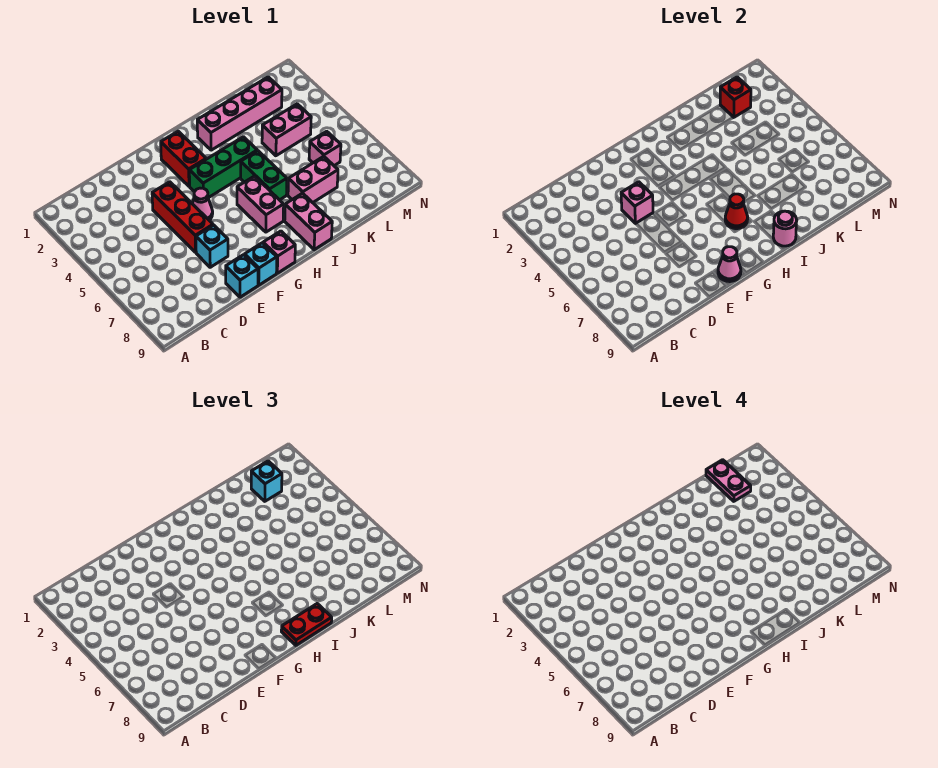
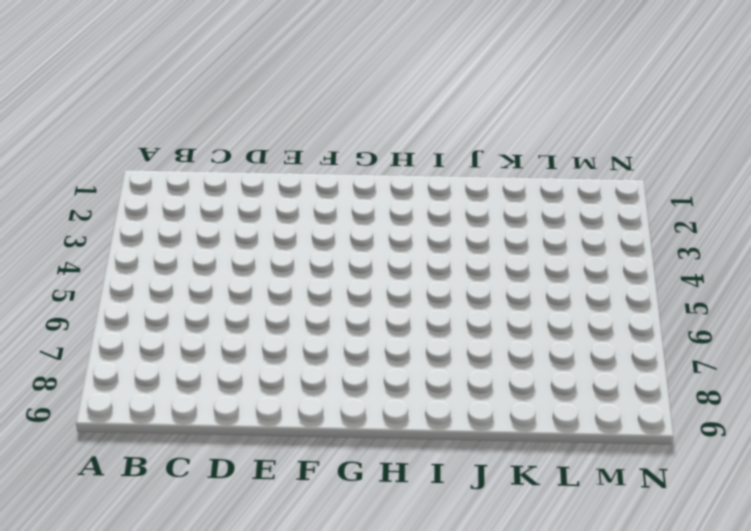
none -> red brick E4:E6 level 1
none -> cyan brick E7 level 1
none -> cyan brick E9 level 1

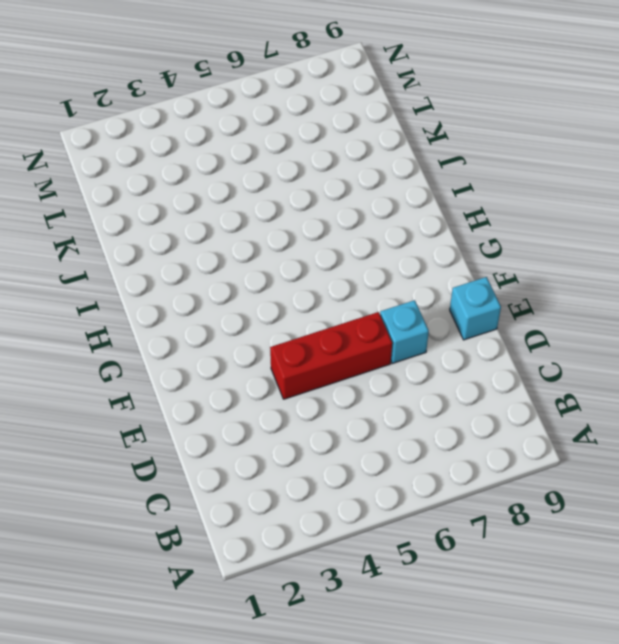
none -> pink cone F5 level 1
none -> cyan brick F9 level 1
none -> red brick G2:G3 level 1

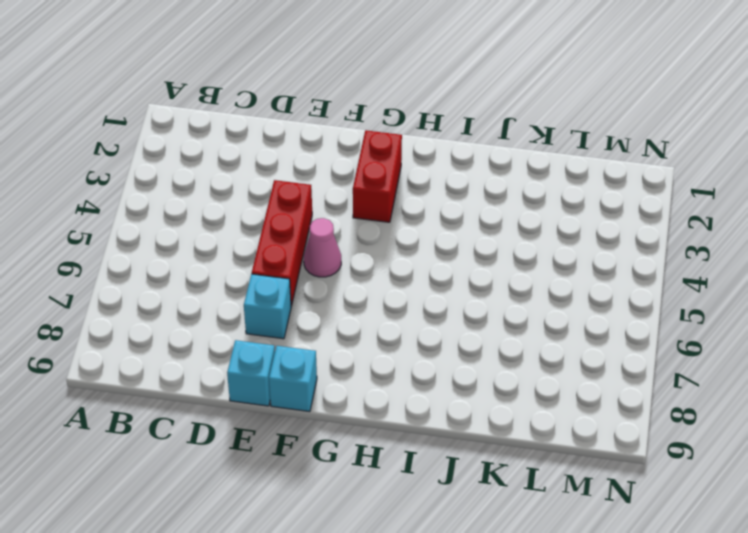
none -> green brick G4:I4 level 1
none -> pink brick G9 level 1
none -> pink brick H6:H7 level 1

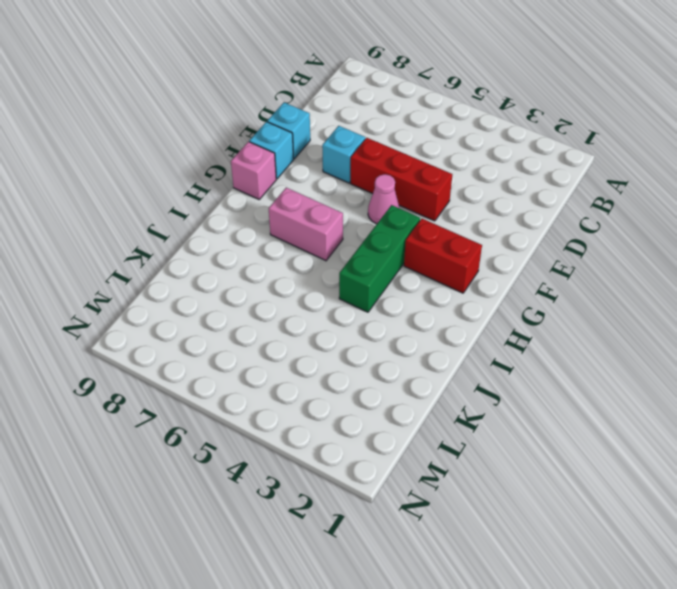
none -> pink brick I2:L2 level 1
none -> green brick I5:I6 level 1
none -> pink brick I8:I9 level 1

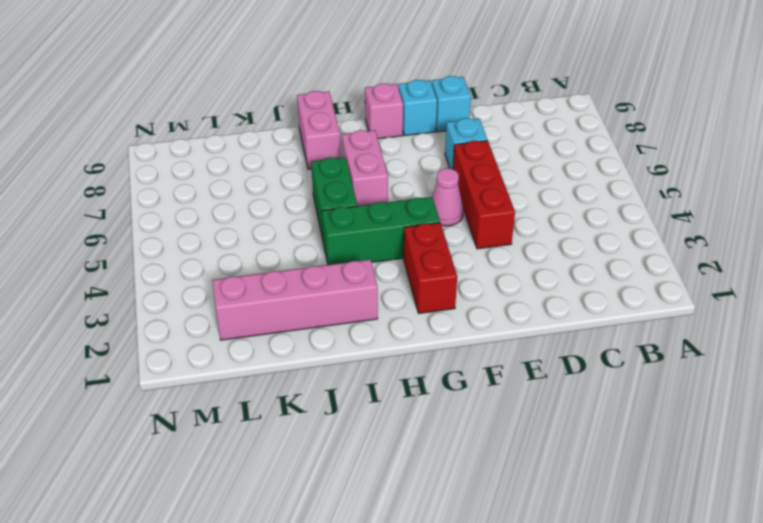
none -> pink brick J7:K7 level 1
none -> pink brick K4:L4 level 1
none -> pink brick L6 level 1

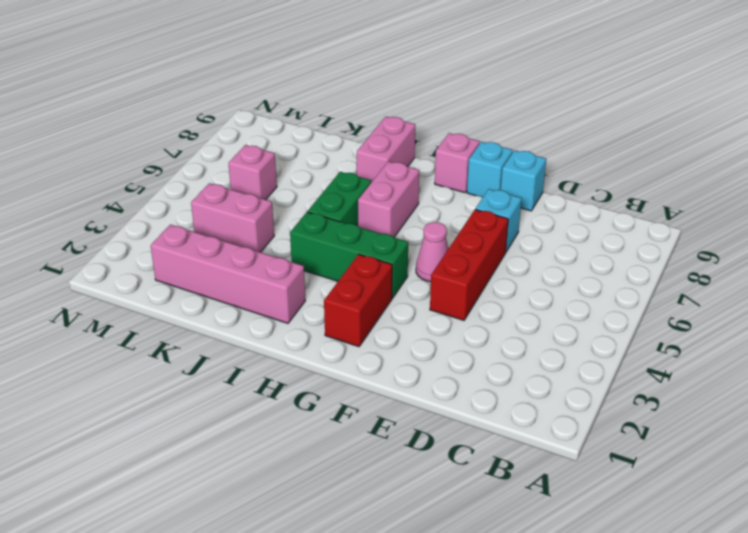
none -> pink brick J7:K7 level 1
none -> pink brick E4 level 2
none -> pink cone F9 level 2

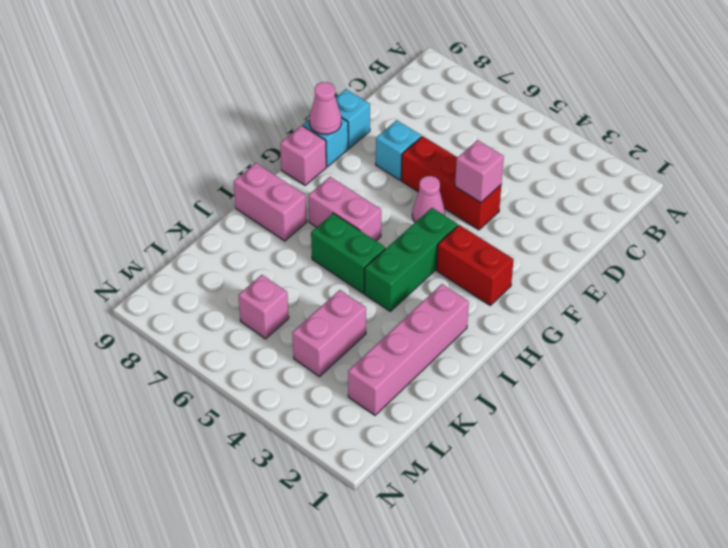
none -> pink brick J7:K7 level 1
none -> red cone H7 level 2
none -> pink round brick I9 level 2

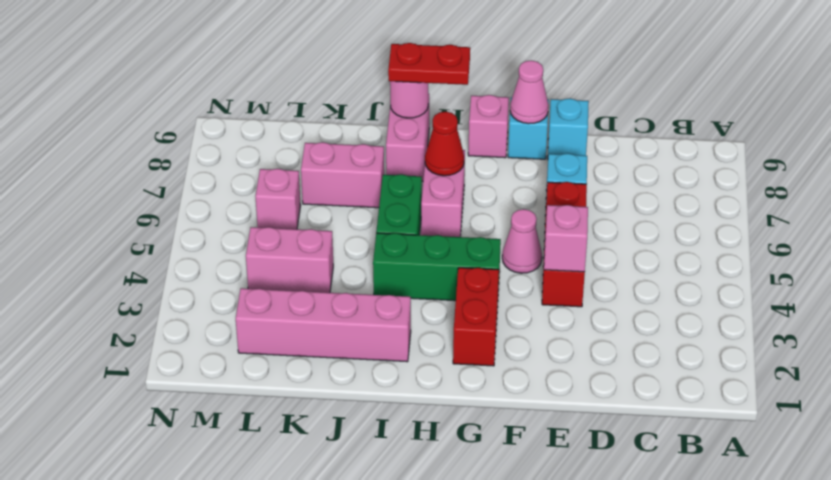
none -> red brick L2 level 2
none -> cyan brick L2 level 3
none -> pink plate L1:L2 level 4

